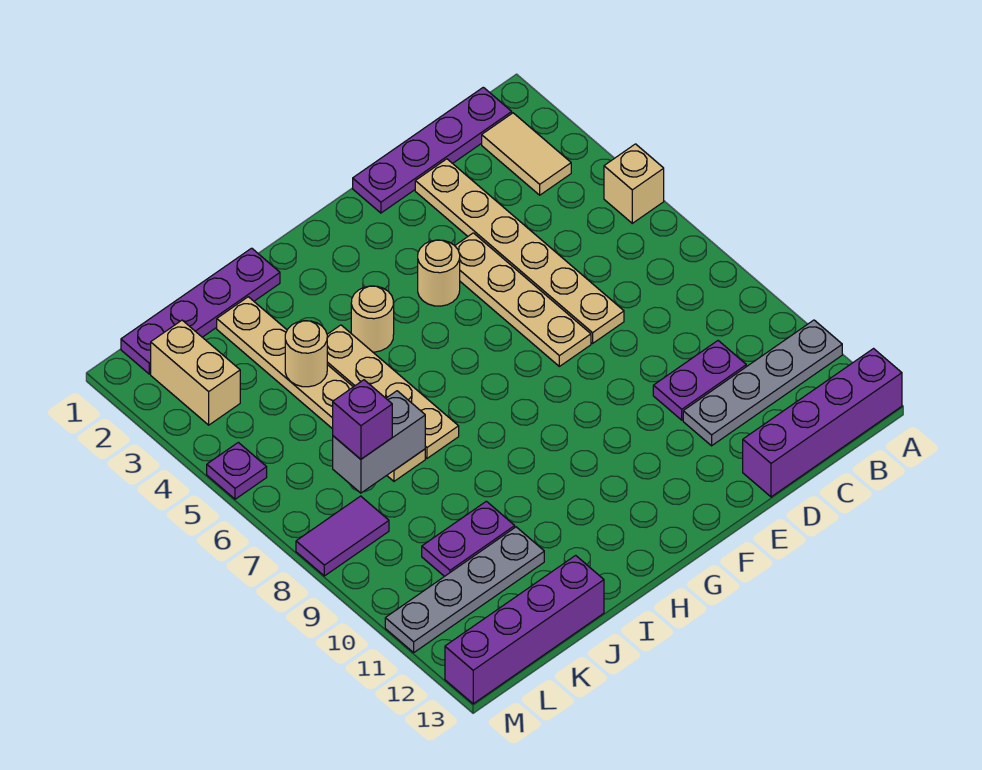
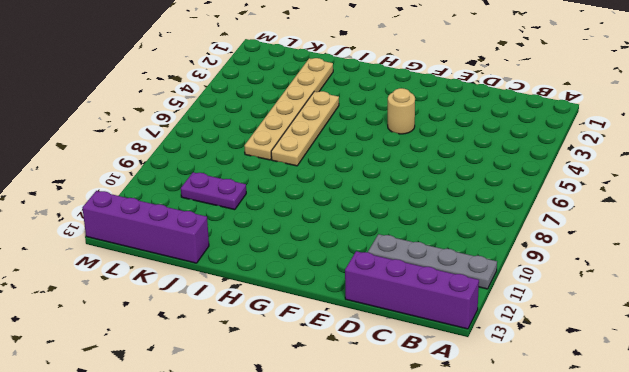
none -> tan brick A5 level 1
none -> purple plate B1:E1 level 1
none -> tan tile B2:B3 level 1

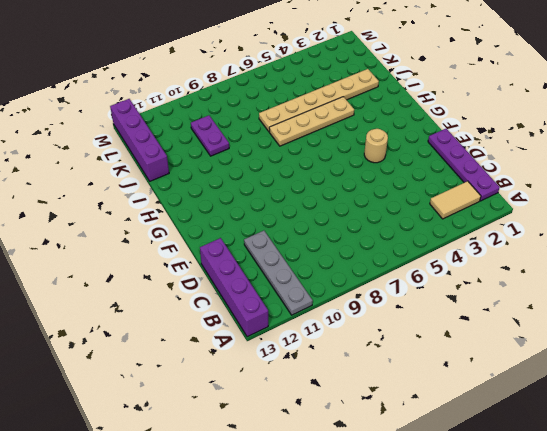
none -> tan brick A5 level 1
none -> purple plate C10:D10 level 1
none -> tan plate D2:D7 level 1

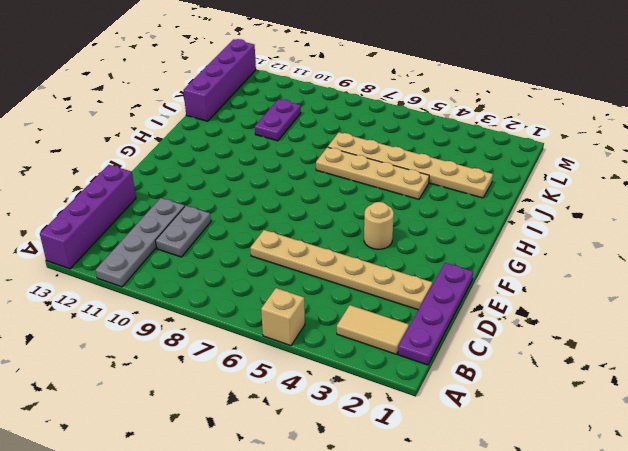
grey plate C10:D10 level 1 -> purple plate C10:D10 level 1
none -> tan plate E4:E7 level 1
none -> tan round brick H4 level 1
none -> purple plate I1:L1 level 1

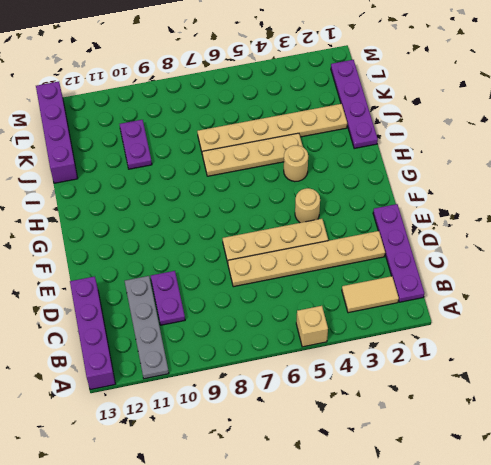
none -> grey plate J11:M11 level 1
none -> tan brick L2:L3 level 1
none -> purple tile L8:M8 level 1

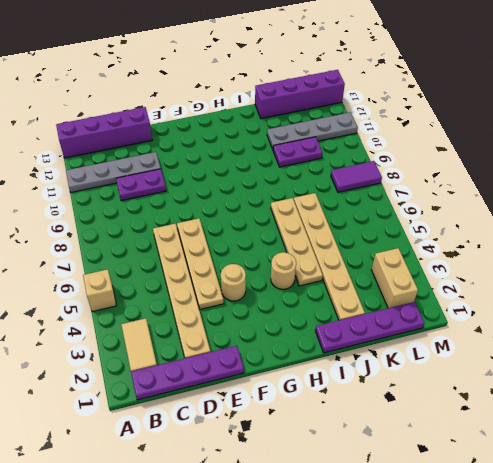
none -> purple plate M5 level 1
none -> tan round brick J4 level 2
none -> grey brick J7:K7 level 2

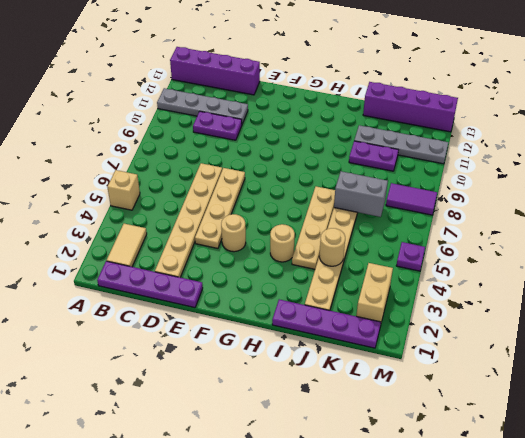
none -> purple brick K7 level 3

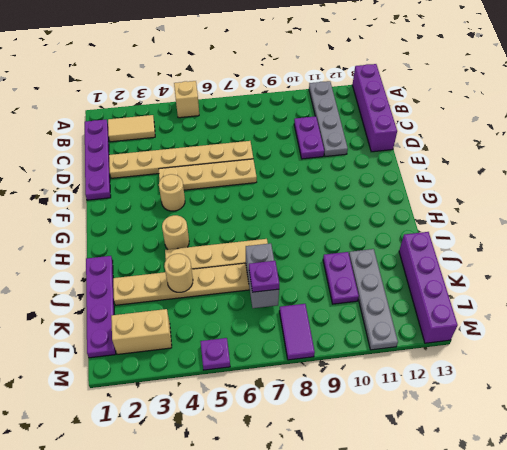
purple plate K7 level 3 -> purple brick K7 level 3

